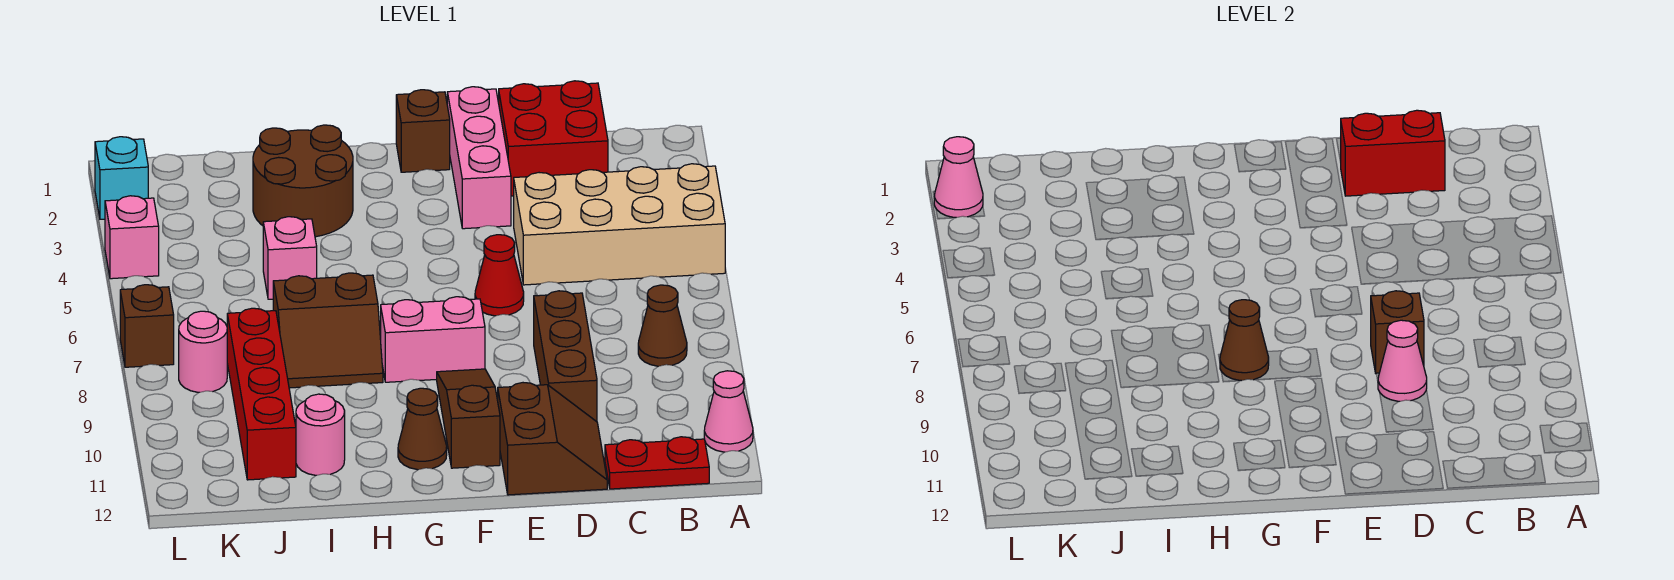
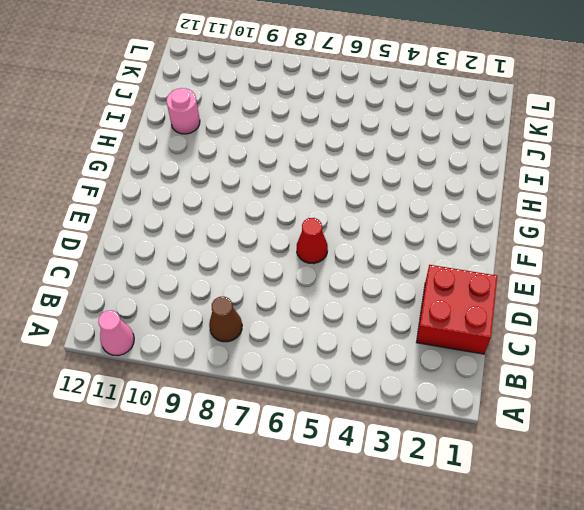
none -> tan brick A4:D5 level 1
none -> red plate B12:C12 level 1
none -> brown brick D8:D10 level 1

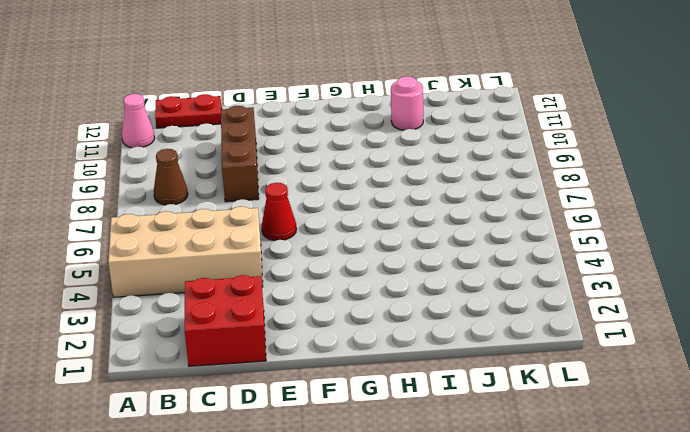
none -> brown slope D11:E12 level 1 top E
none -> pink brick E1:E3 level 1
none -> brown brick F1 level 1

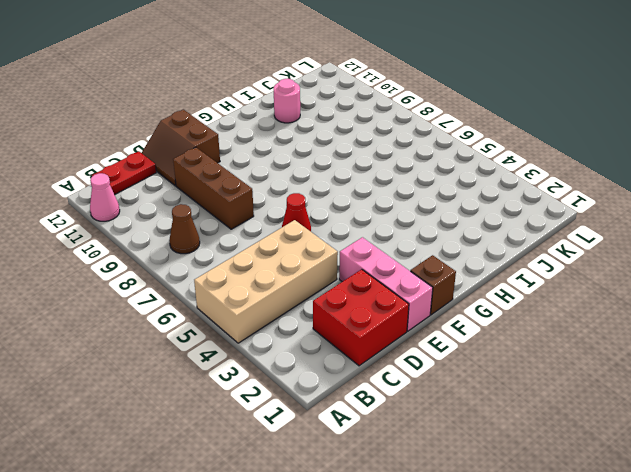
none -> pink brick F8:G8 level 1
none -> brown slope F9:F11 level 1 top 11
none -> brown cone G11 level 1

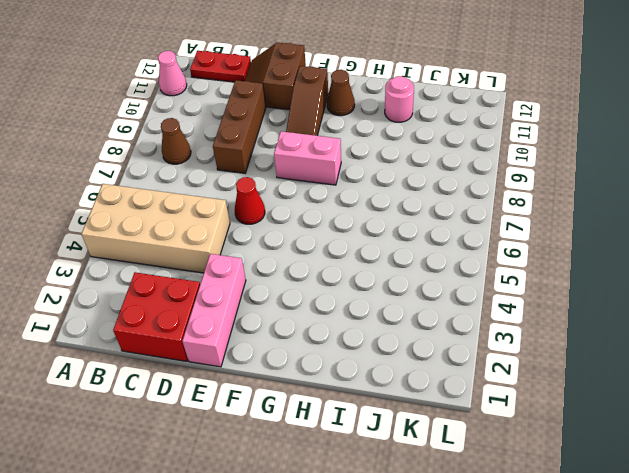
none -> brown brick F1 level 1
none -> brown round brick H2:I3 level 1
none -> brown slope H7:I8 level 1 top 7

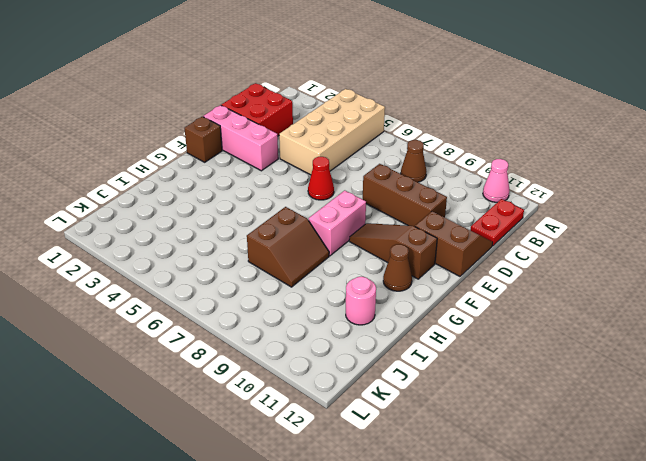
none -> brown round brick H2:I3 level 1
none -> pink brick I5 level 1
none -> red brick J8:J11 level 1

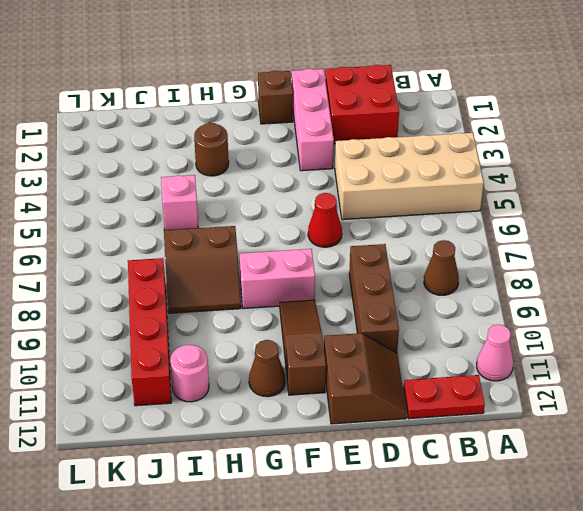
brown round brick H3 level 1 -> brown round brick H2:I3 level 1
none -> pink round brick K8 level 1
none -> cyan brick L2 level 1
none -> pink brick L4 level 1

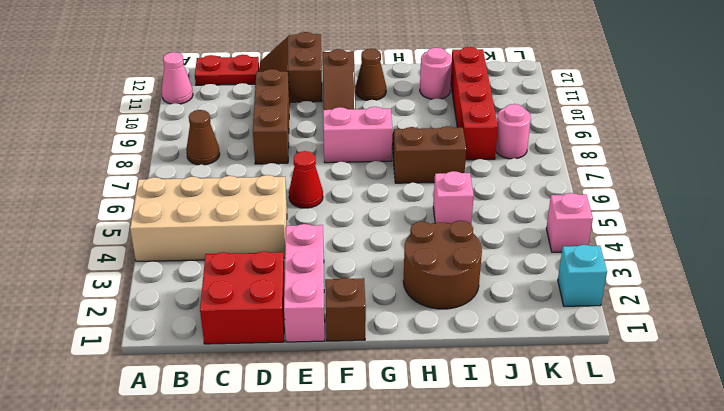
none -> brown brick L7 level 1
none -> red brick C2:D2 level 2
none -> brown brick D8 level 2

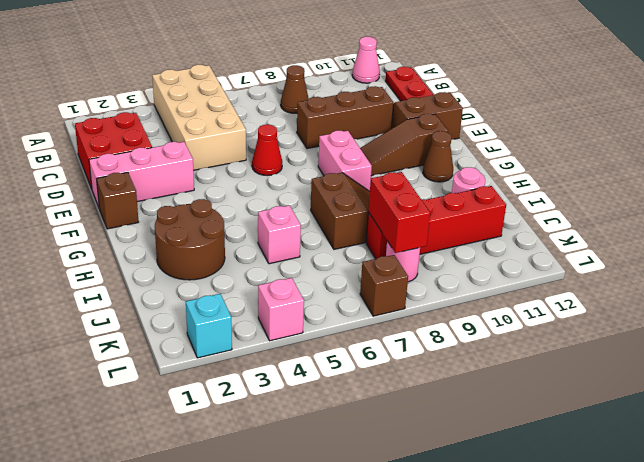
red brick J8:K8 level 2 -> red brick C2:D2 level 2
none -> brown brick D8 level 2
none -> pink cone D9 level 2
none -> brown cone G8 level 2

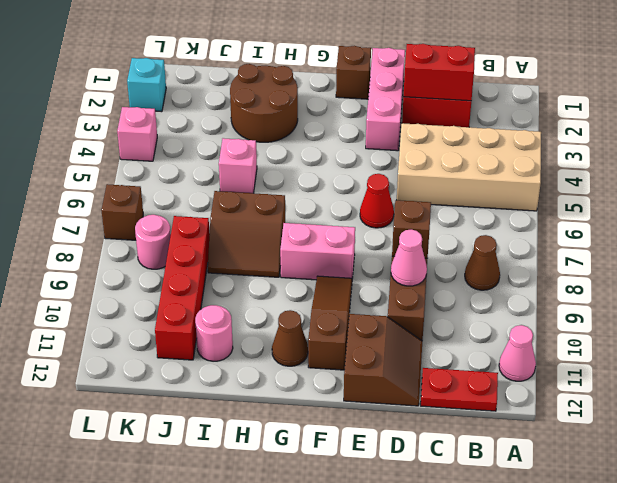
none -> brown cone G8 level 2
none -> pink cone L2 level 2

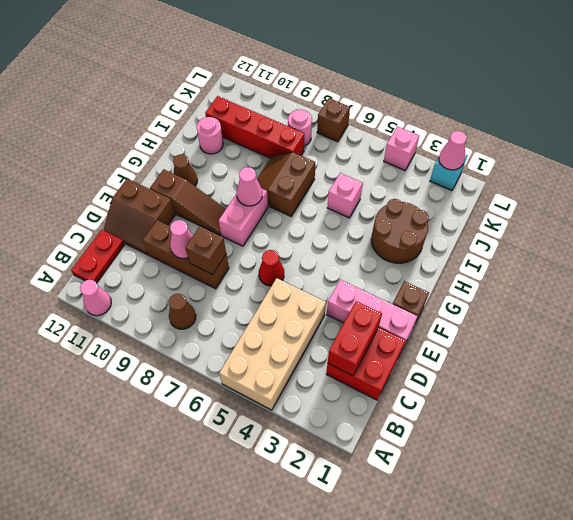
pink cone G8 level 2 -> brown cone G8 level 2

